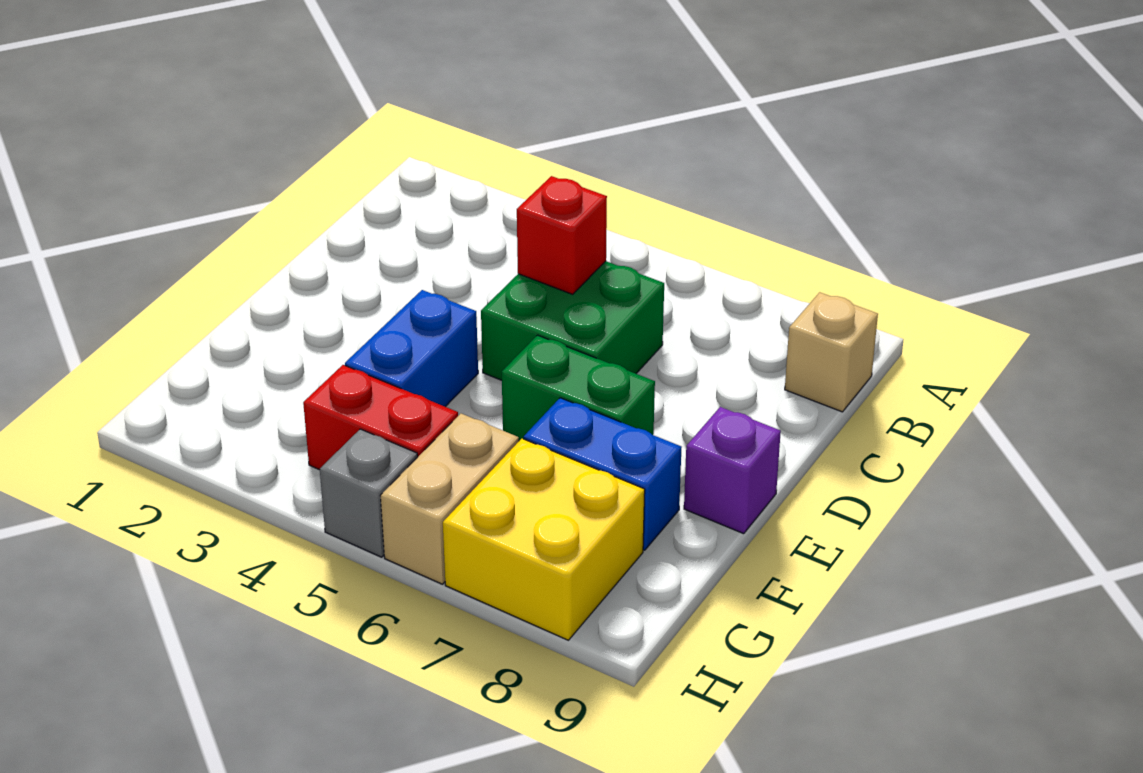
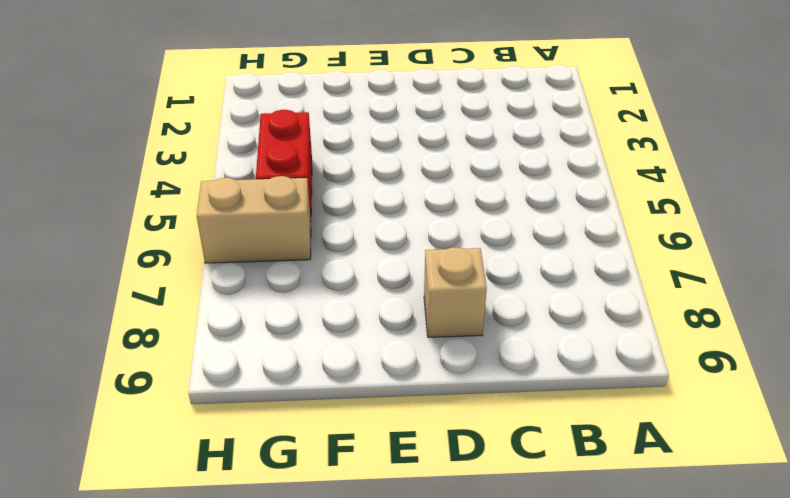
tan brick D8 level 1 -> tan brick B9 level 1
none -> green brick C5:D6 level 1
none -> blue brick E4:F4 level 1

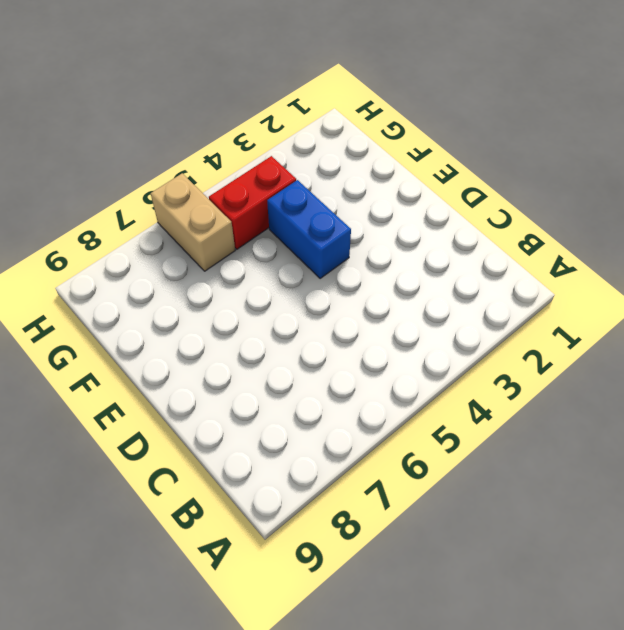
none -> tan brick B9 level 1
none -> green brick C5:D6 level 1

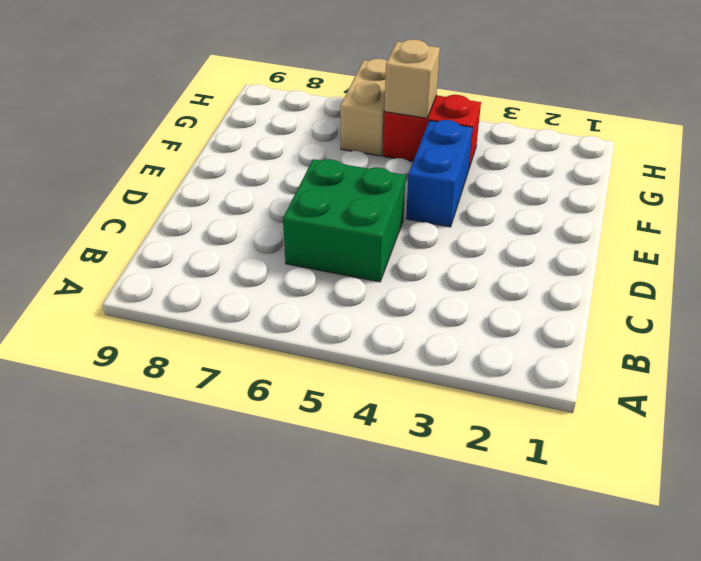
tan brick G5 level 2 -> tan brick B9 level 1
none -> green brick E6:E7 level 1
none -> purple brick E9 level 1

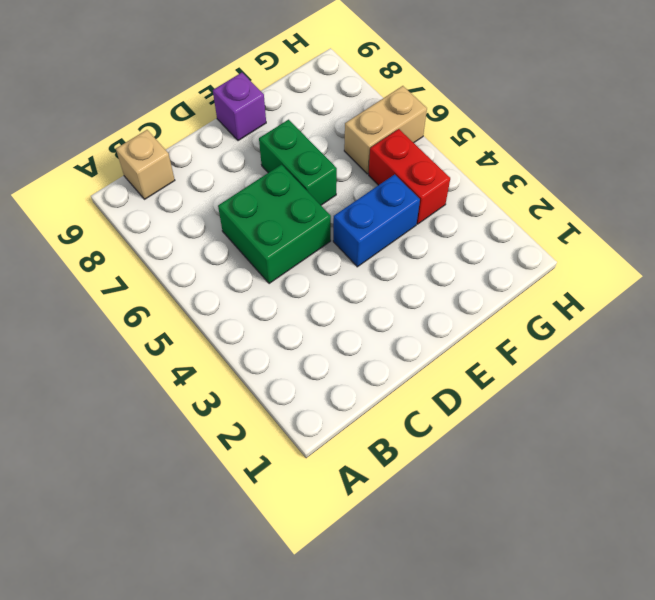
none -> blue brick F7:F8 level 1
none -> yellow brick G7:H8 level 1

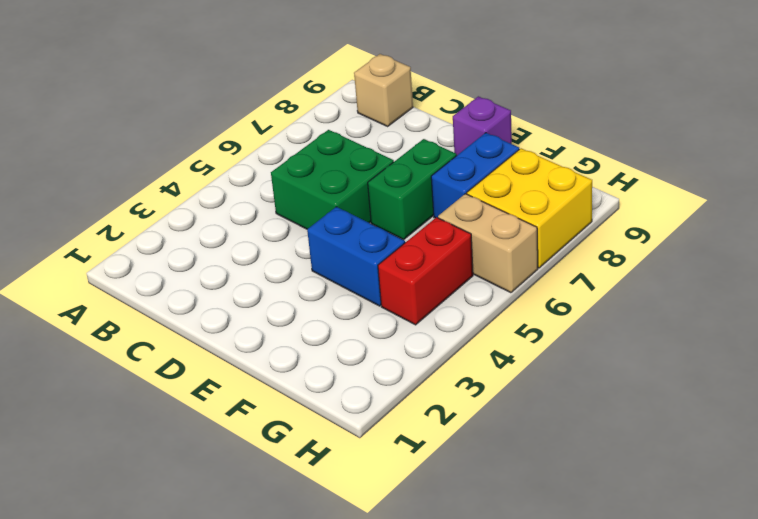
none -> grey brick H5 level 1
none -> red brick C5 level 2

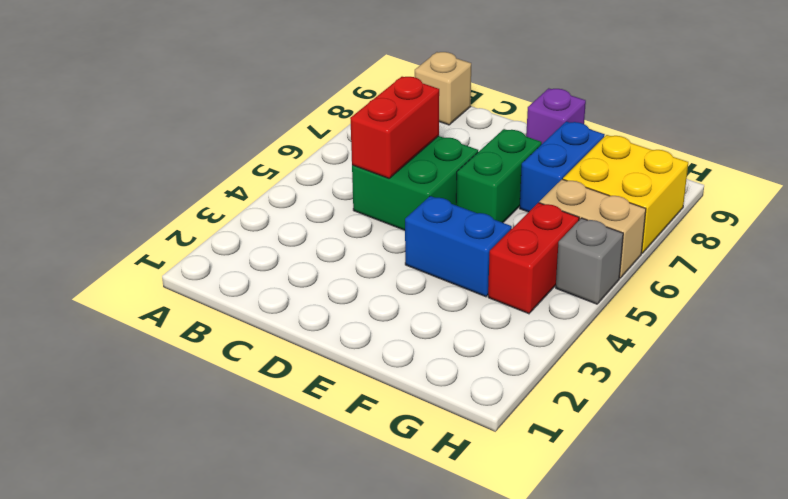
red brick C5:C6 level 2 -> red brick C5 level 2

